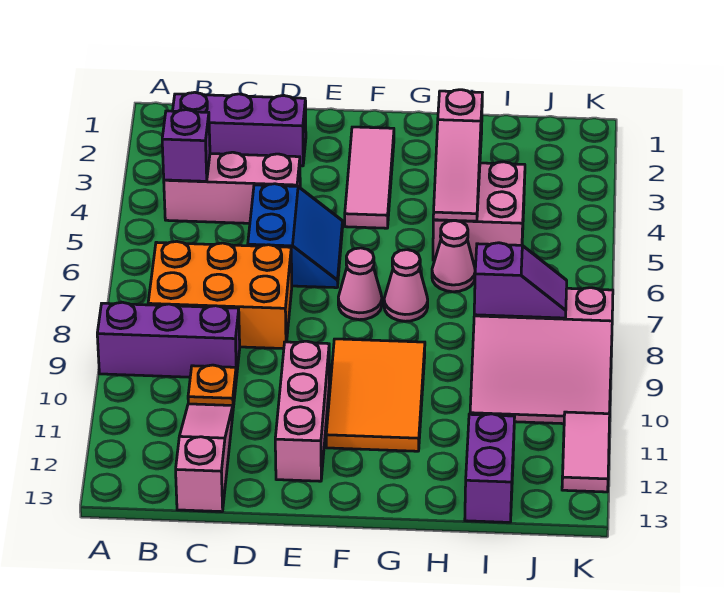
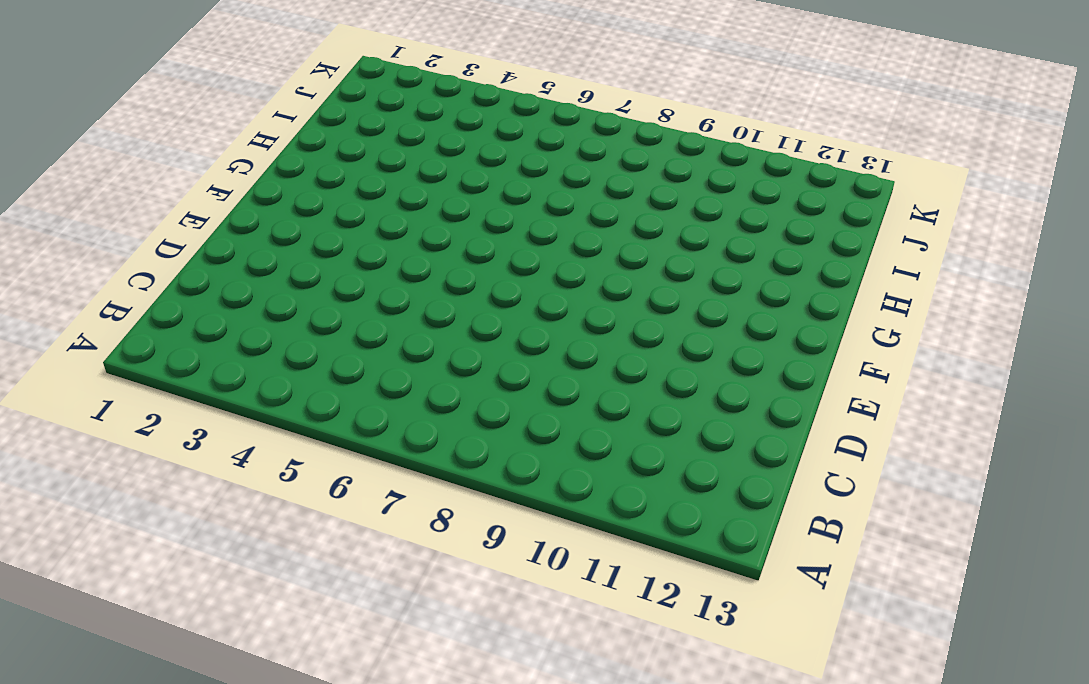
none -> purple brick A9:C9 level 1
none -> purple brick B2:D2 level 1
none -> pink brick B4:D4 level 1

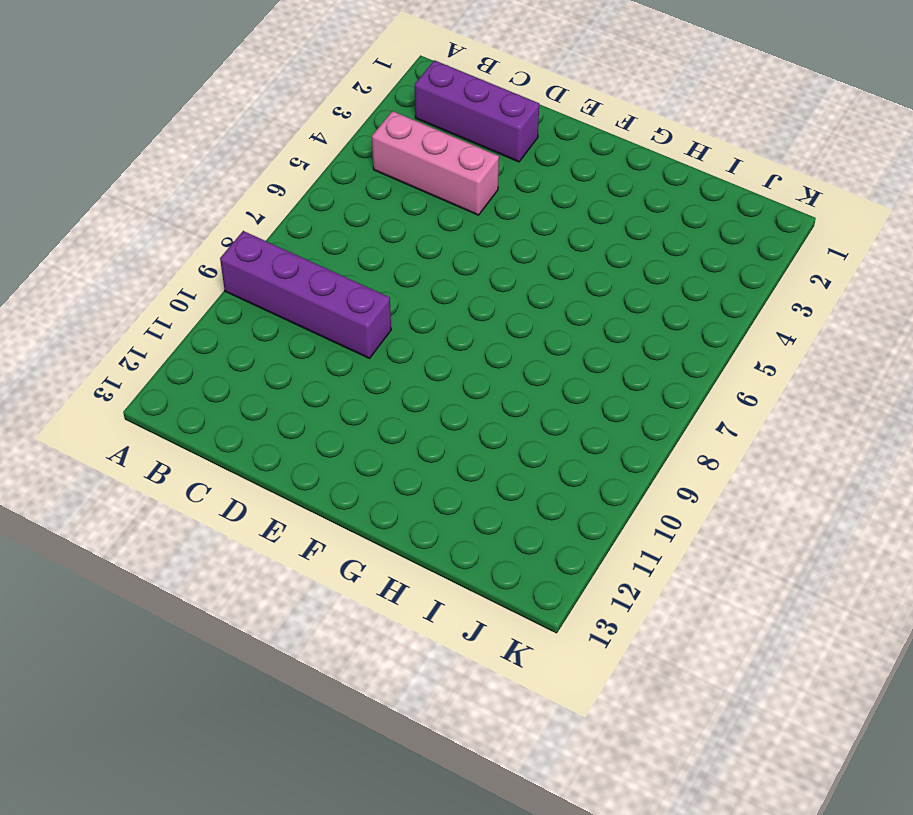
purple brick A9:D9 level 1 -> purple brick A9:C9 level 1
none -> orange brick B7:D8 level 1
none -> orange plate C10 level 1
none -> pink slope C11:C13 level 1 top 13

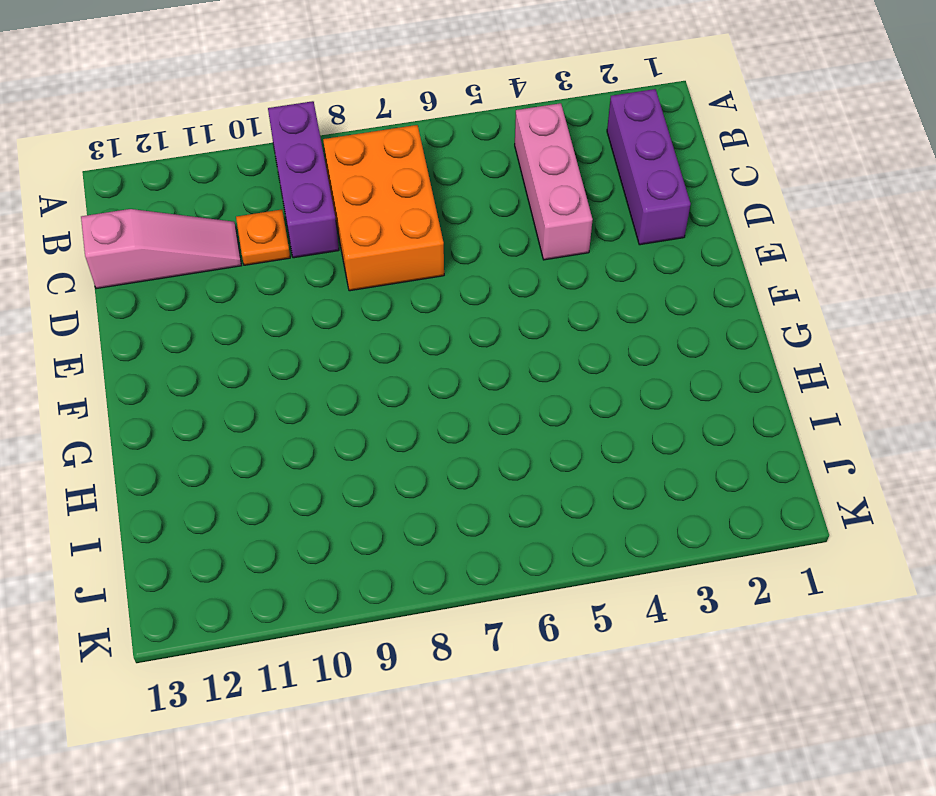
none -> blue slope D5:E6 level 1 top D
none -> pink brick E10:E12 level 1
none -> pink tile F2:F4 level 1

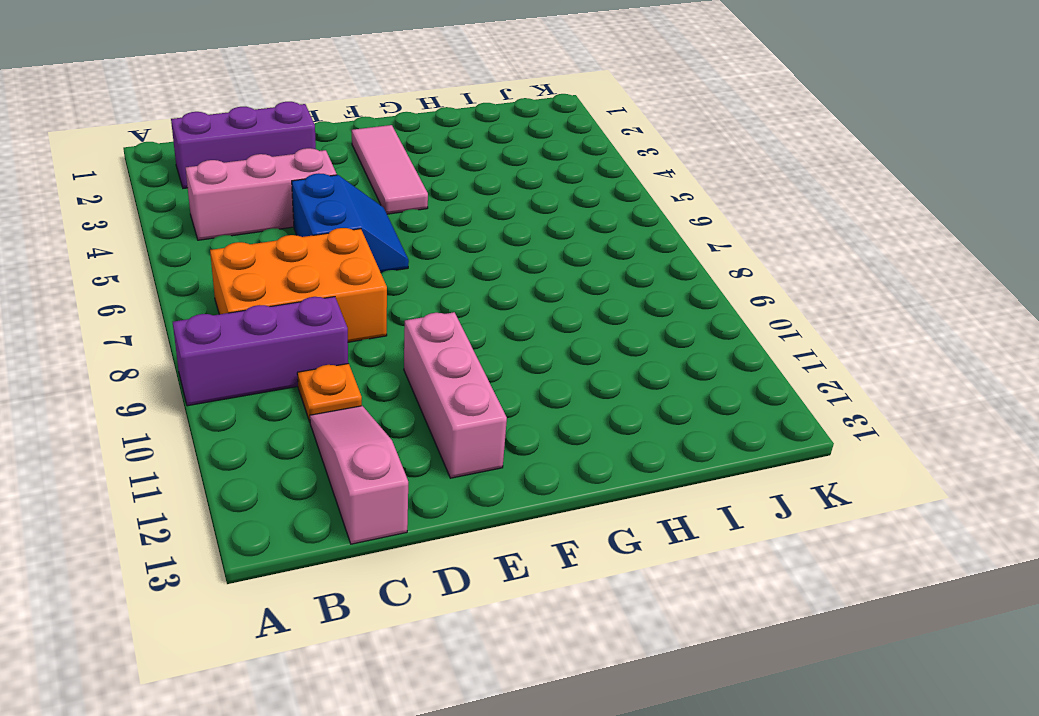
none -> pink cone F7 level 1
none -> orange tile F9:G11 level 1
none -> pink cone G7 level 1

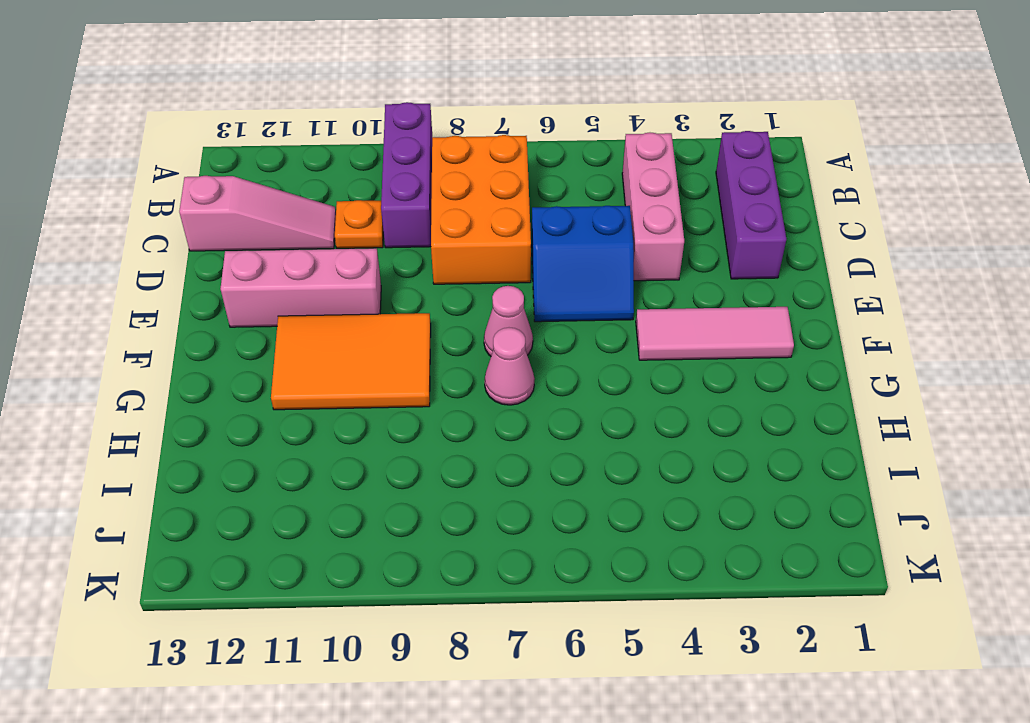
none -> pink brick H4:I5 level 1
none -> pink cone H6 level 1
none -> pink slope I8:K10 level 1 top 8

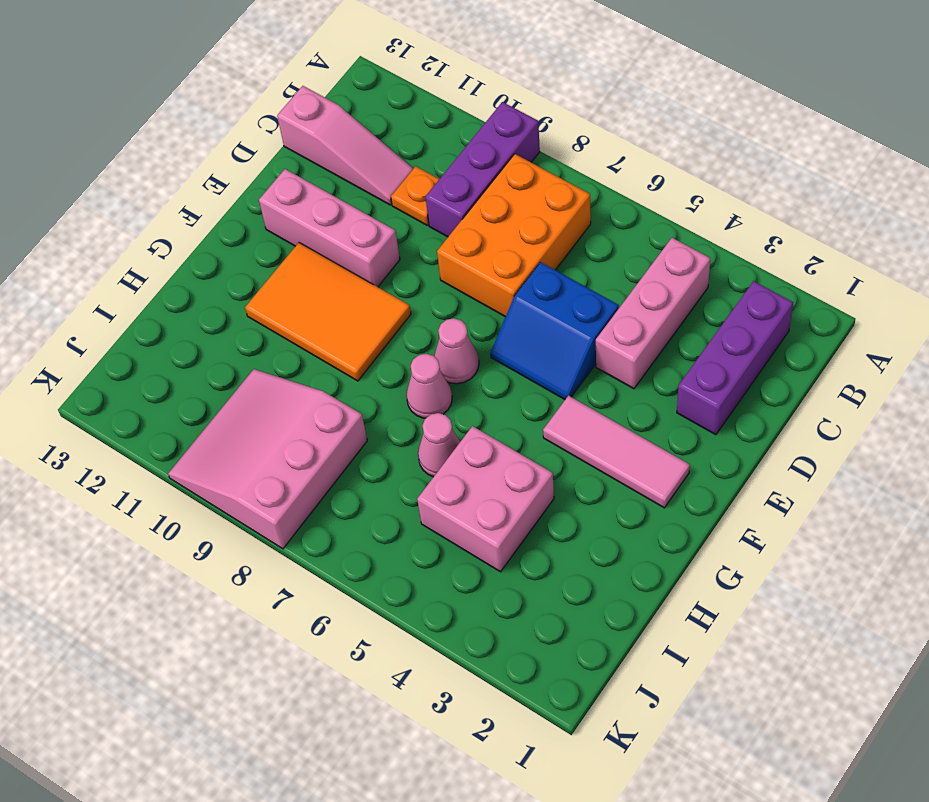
none -> purple brick I12:I13 level 1
none -> pink tile K11:K12 level 1
none -> purple brick B4 level 2

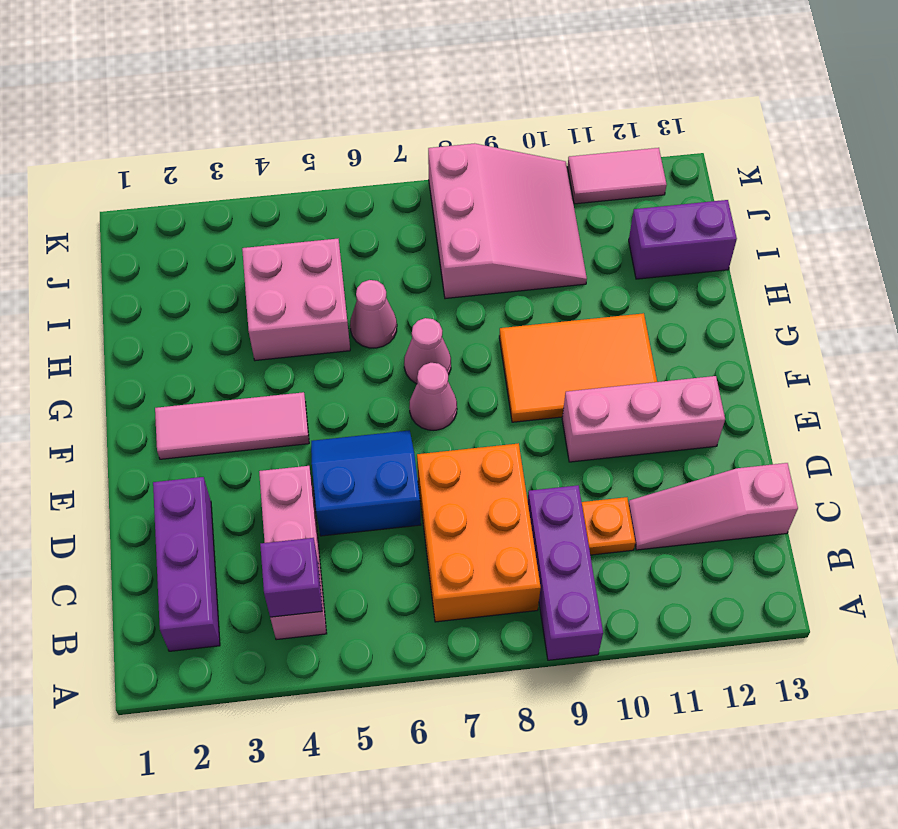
none -> pink slope H3:H5 level 2 top 3
none -> purple slope I8:J8 level 2 top I

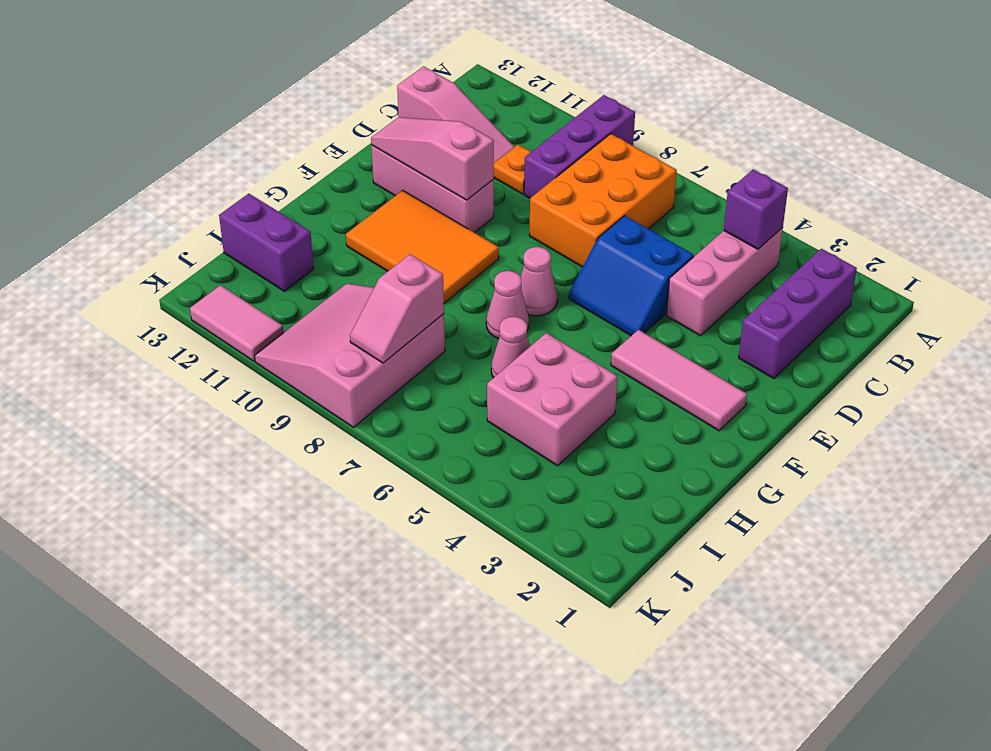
pink slope E10:E12 level 2 top 10 -> pink slope H3:H5 level 2 top 3
pink slope I8:J8 level 2 top I -> purple slope I8:J8 level 2 top I

